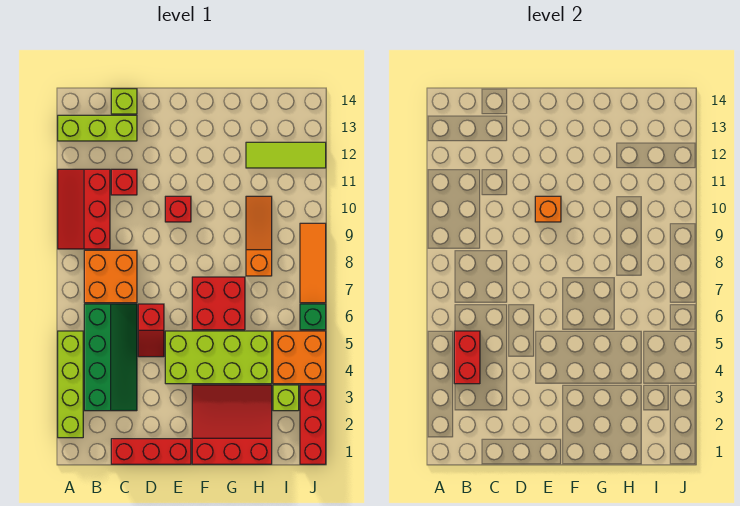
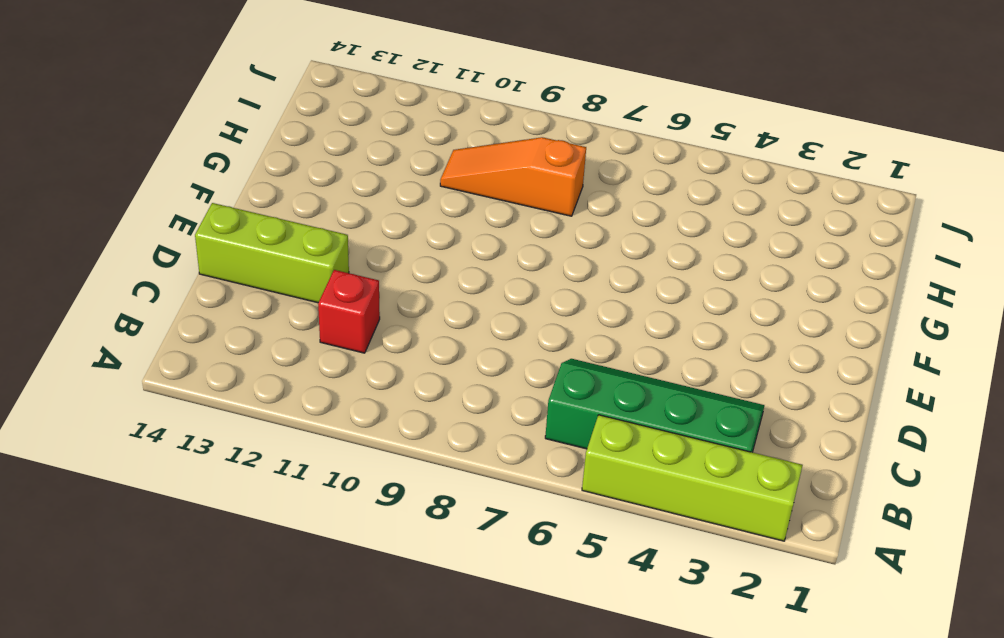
lime brick D12:D14 level 1 -> lime brick A13:C13 level 1
none -> red slope A9:B11 level 1 top B
none -> orange brick B7:C8 level 1
none -> red brick C1:E1 level 1

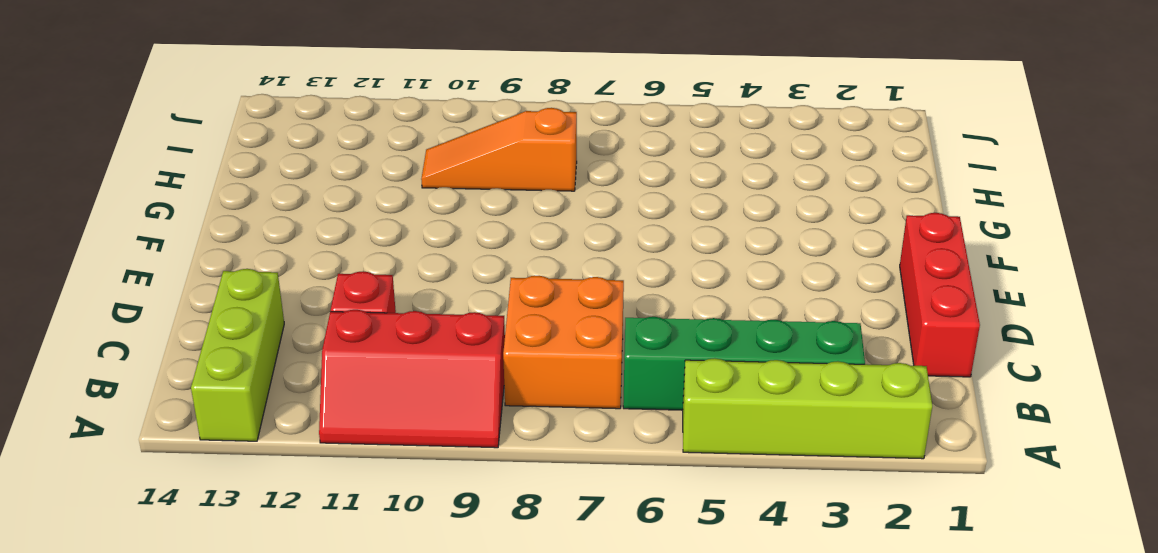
none -> lime brick C14 level 1
none -> red slope D5:D6 level 1 top 6
none -> lime brick E4:H5 level 1

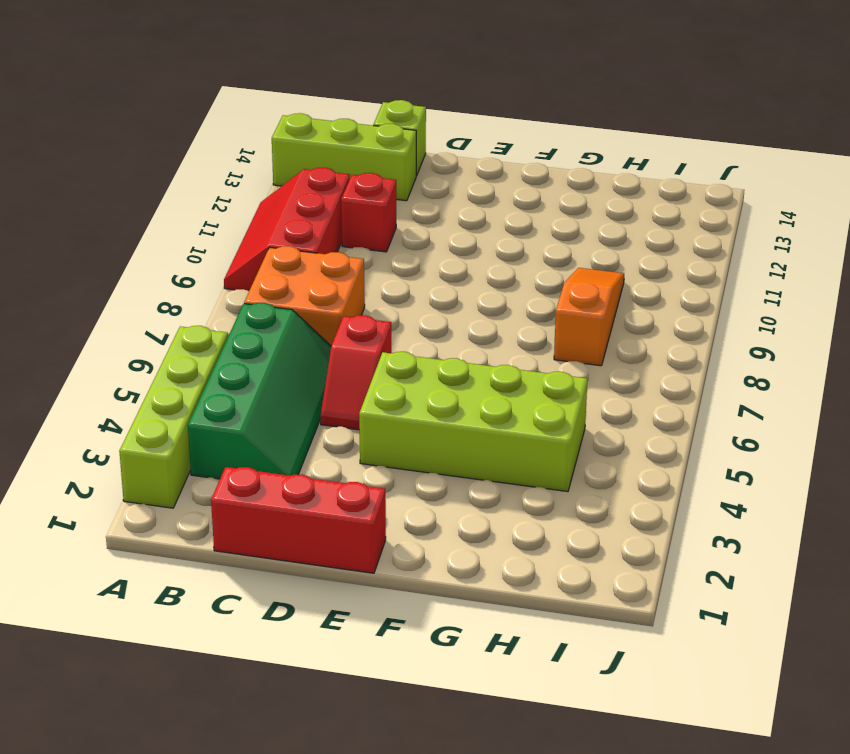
none -> red brick E10 level 1
none -> red slope F1:H3 level 1 top 1
none -> red brick F6:G7 level 1

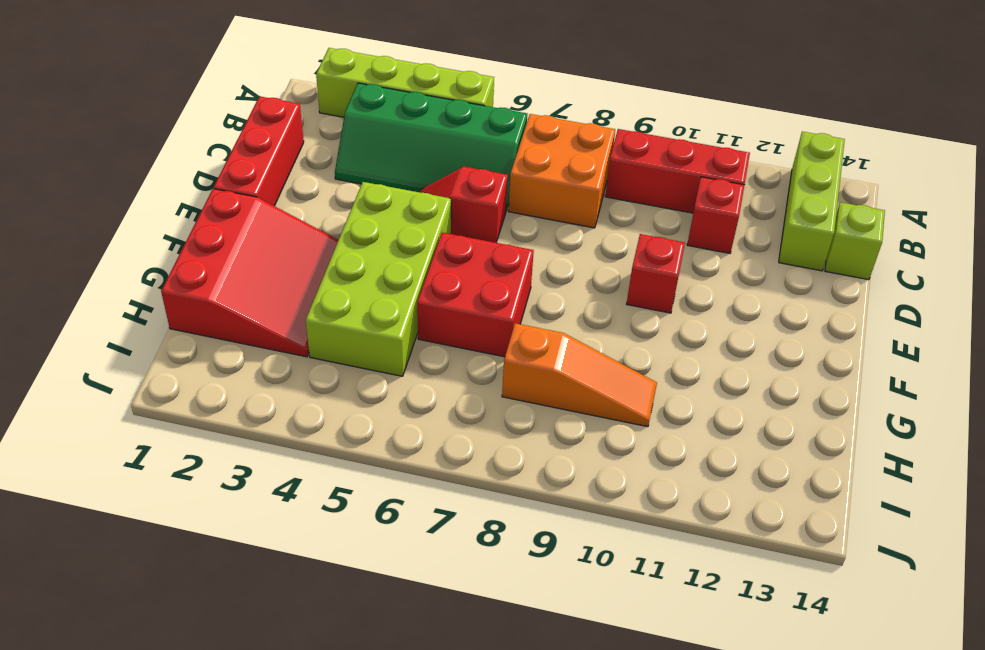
none -> lime tile H12:J12 level 1
none -> lime brick I3 level 1
none -> orange brick I4:J5 level 1

